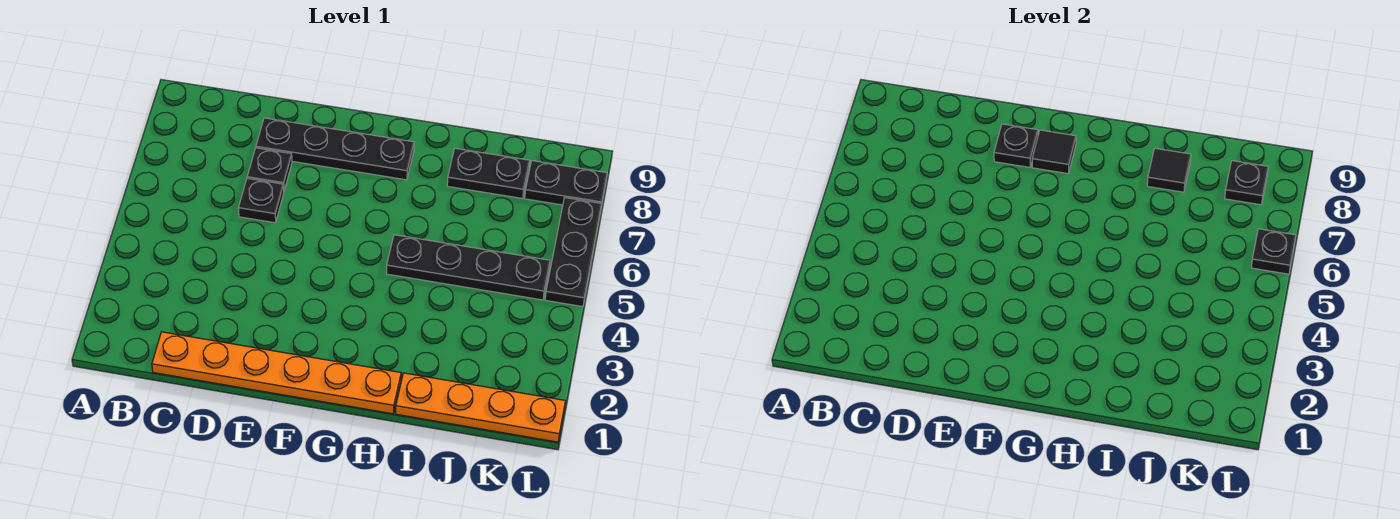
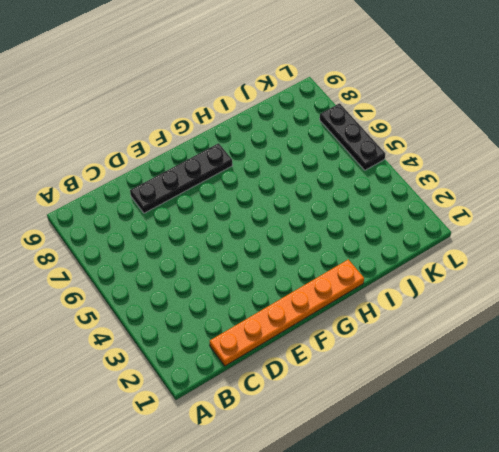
none -> black plate D6 level 1
none -> black plate D7 level 1
none -> black plate H5:K5 level 1

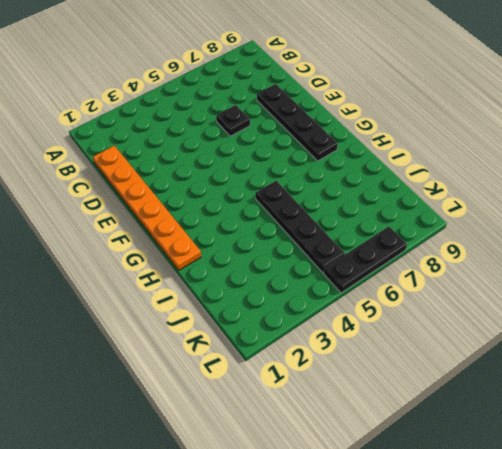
none -> black plate D7 level 1
none -> orange plate I1:L1 level 1
none -> black plate I8:J8 level 1

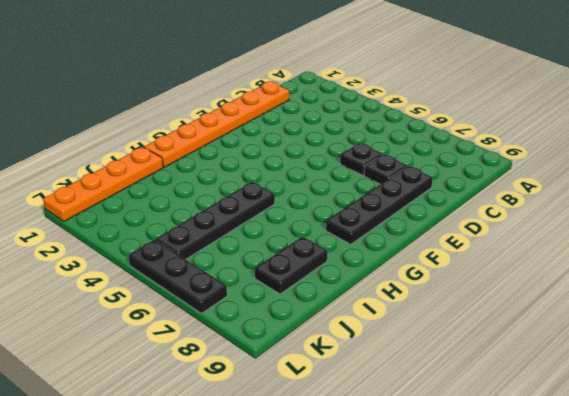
none -> black plate K8:L8 level 1
none -> black plate E8 level 2
none -> black tile F8 level 2

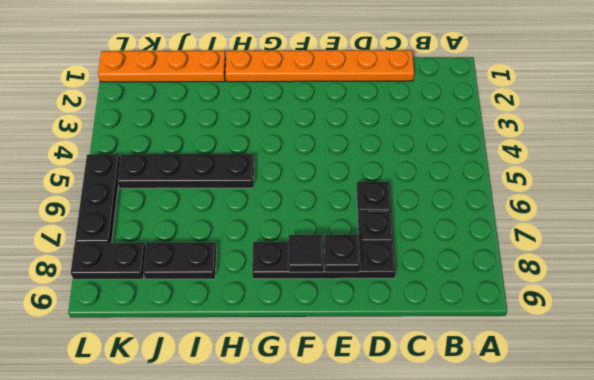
none -> black tile I8 level 2
none -> black plate K8 level 2
none -> black plate L6 level 2

